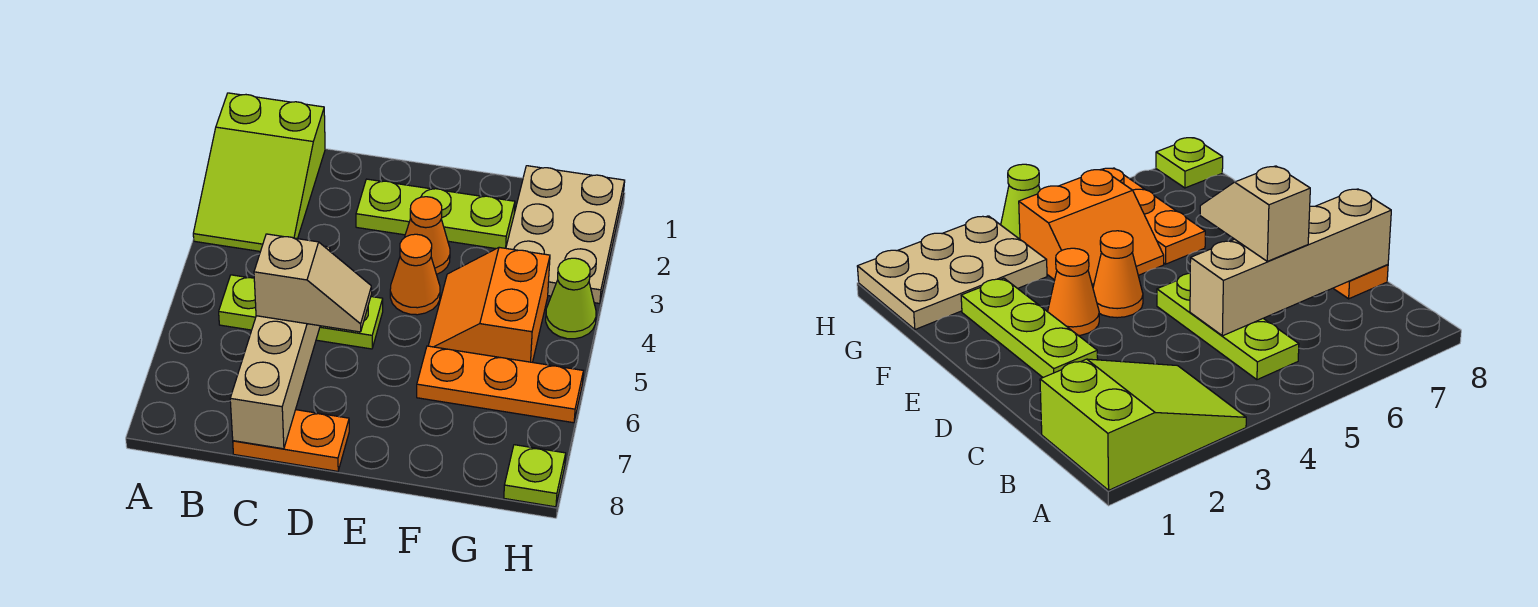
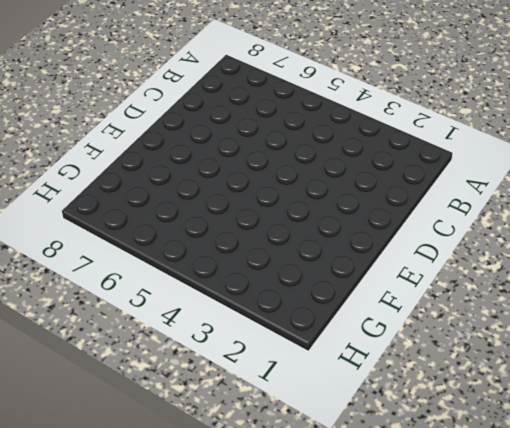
none -> lime slope A1:B3 level 1 top 1
none -> lime plate B5:D5 level 1
none -> orange plate C8:D8 level 1

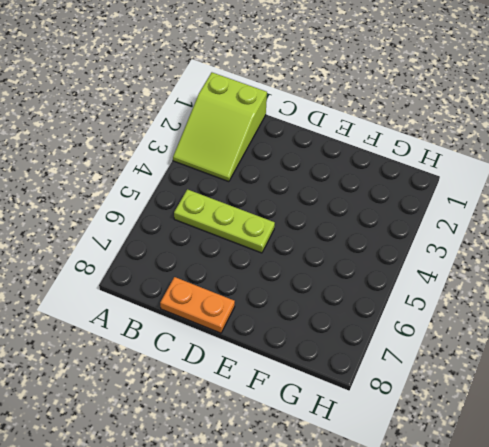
none -> lime plate D2:F2 level 1
none -> orange cone E3 level 1
none -> orange cone E4 level 1

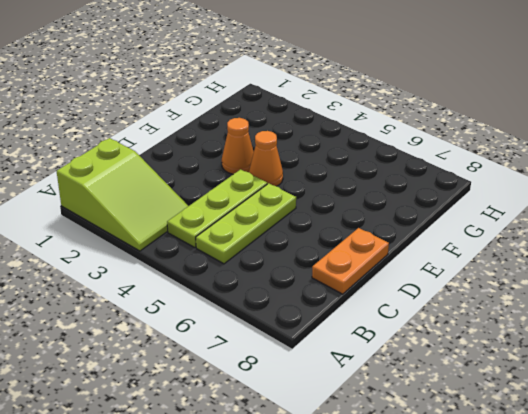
lime plate B4:D4 level 1 -> lime plate D2:F2 level 1
none -> orange slope F4:G5 level 1 top G
none -> orange plate F6:H6 level 1
none -> tan plate G1:H3 level 1

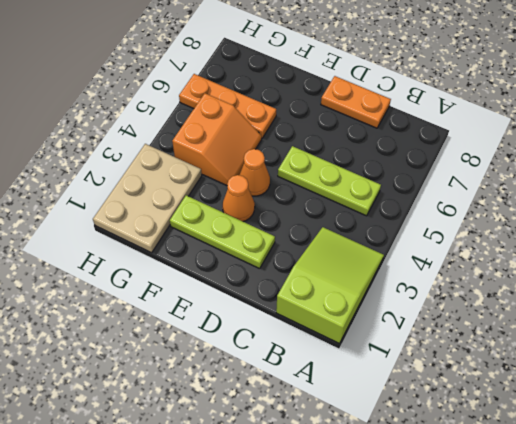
none -> lime cone H4 level 1
none -> lime plate H8 level 1
none -> tan brick C5:C8 level 2

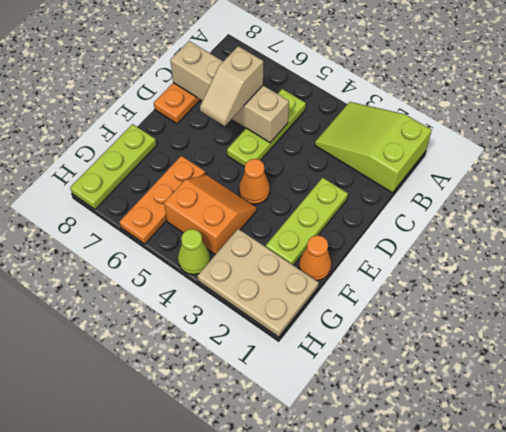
orange cone F1 level 1 -> orange cone E3 level 1
lime plate F8:H8 level 1 -> lime plate H8 level 1

